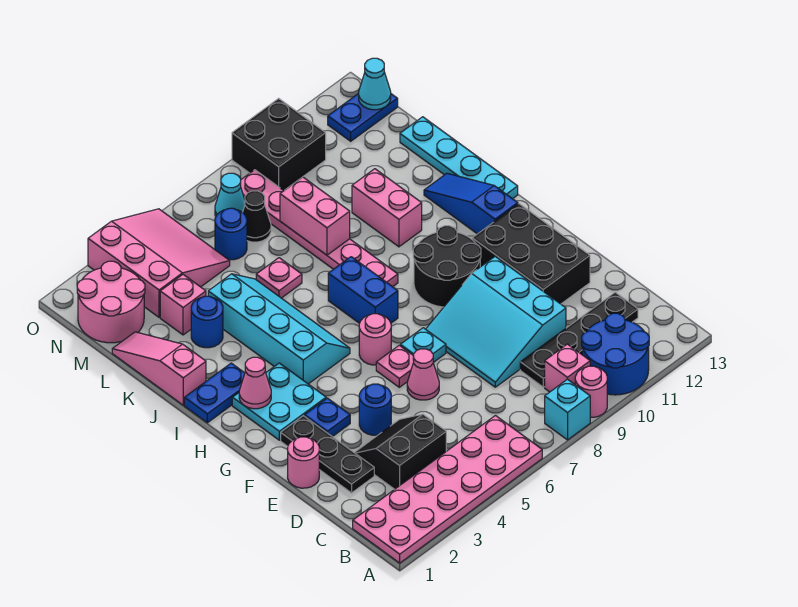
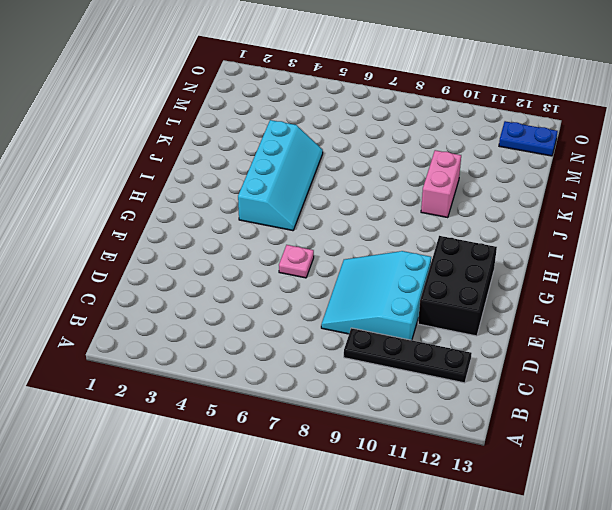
none -> pink plate A1:B6 level 1
none -> cyan brick A8 level 1
none -> pink round brick A9 level 1
none -> blue round brick A10:B11 level 1

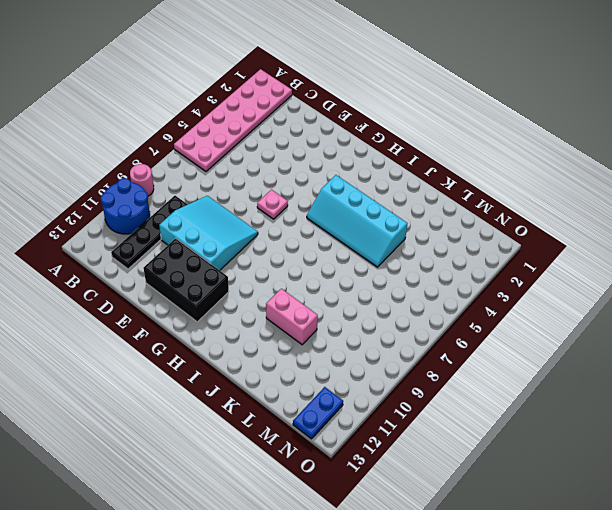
none -> cyan brick A8 level 1
none -> pink brick B9 level 1
none -> black slope C3:D4 level 1 top C
none -> black plate D2:F2 level 1

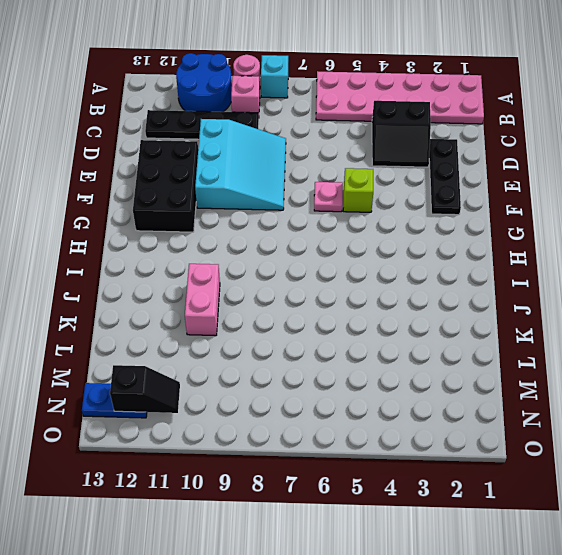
lime brick F5 level 1 -> none
black slope N11:N12 level 2 top 12 -> none
none -> pink round brick E1 level 1
none -> blue round brick E4 level 1
none -> pink cone E6 level 1
none -> blue plate F3 level 1

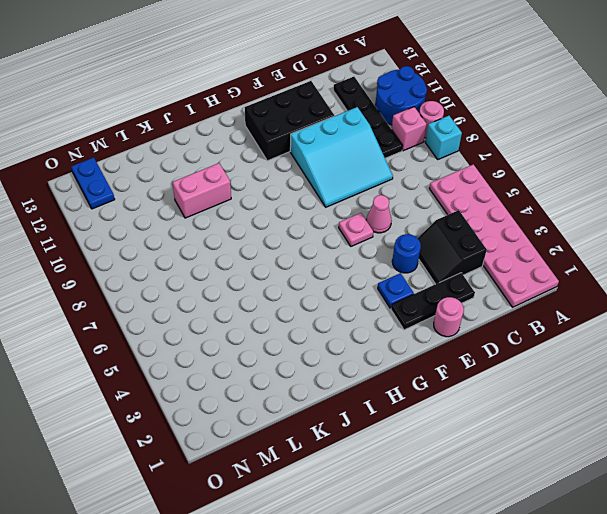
none -> cyan plate F7 level 1
none -> cyan plate G2:H3 level 1
none -> pink round brick G6 level 1
none -> black round brick G9:H10 level 1

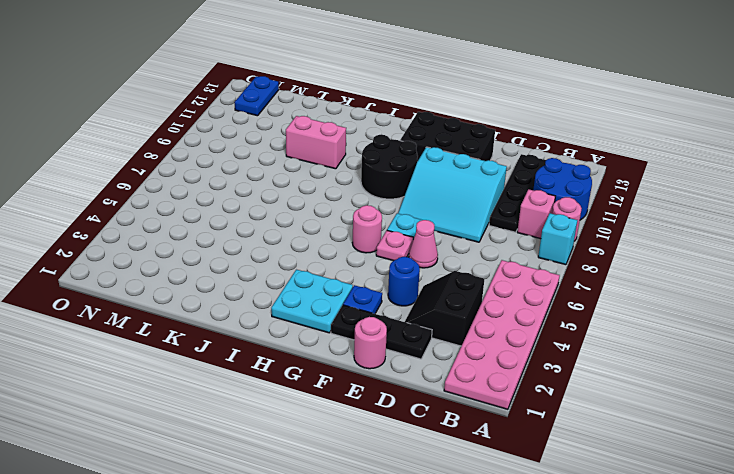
none -> cyan slope H4:K5 level 1 top 4
none -> blue brick H7:I7 level 1
none -> blue slope H12:J12 level 1 top H
none -> blue plate I1:I2 level 1

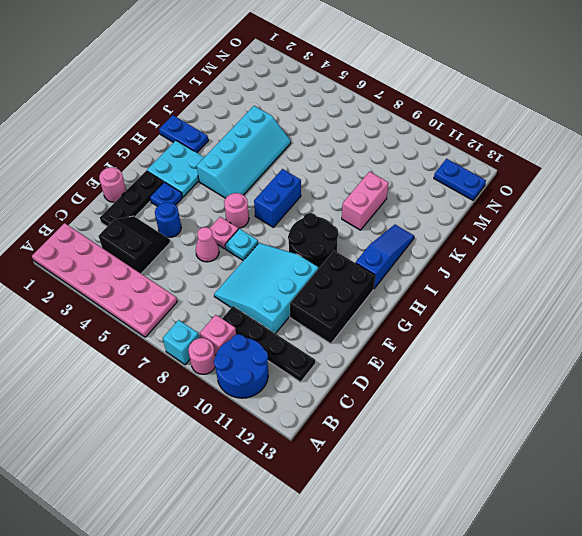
none -> pink plate I8:N8 level 1
none -> cyan plate I13:L13 level 1
none -> pink slope J1:L1 level 1 top J
none -> blue round brick K3 level 1

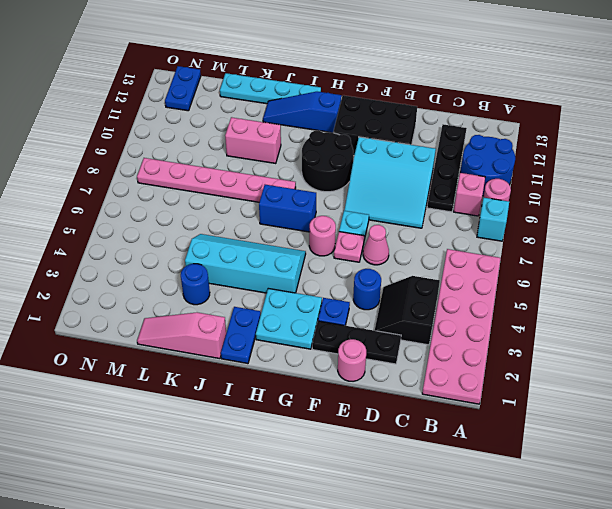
none -> pink plate K6 level 1
none -> pink brick L3 level 1
none -> pink round brick M1:N2 level 1
none -> pink slope M3:O5 level 1 top 3

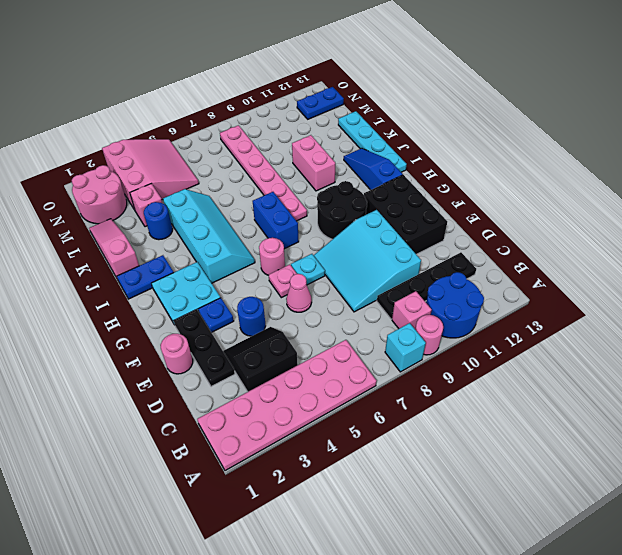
none -> pink plate K6 level 1
none -> blue round brick M6 level 1
none -> black cone M7 level 1
none -> cyan cone N7 level 1

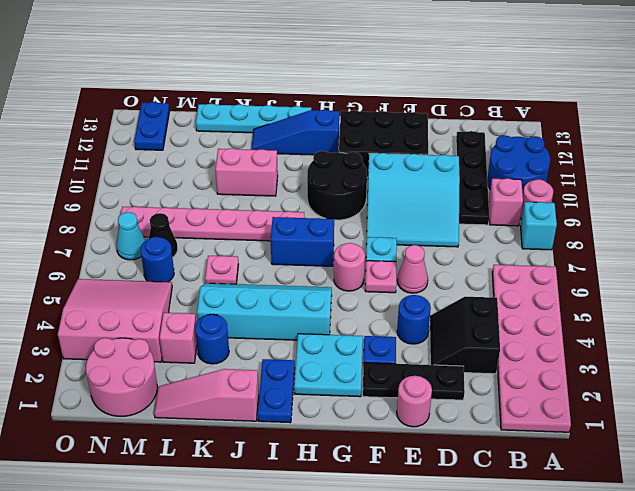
none -> black brick N9:O10 level 1
none -> pink cone H2 level 2
none -> pink brick K8:L8 level 2
none -> cyan cone N13 level 2

